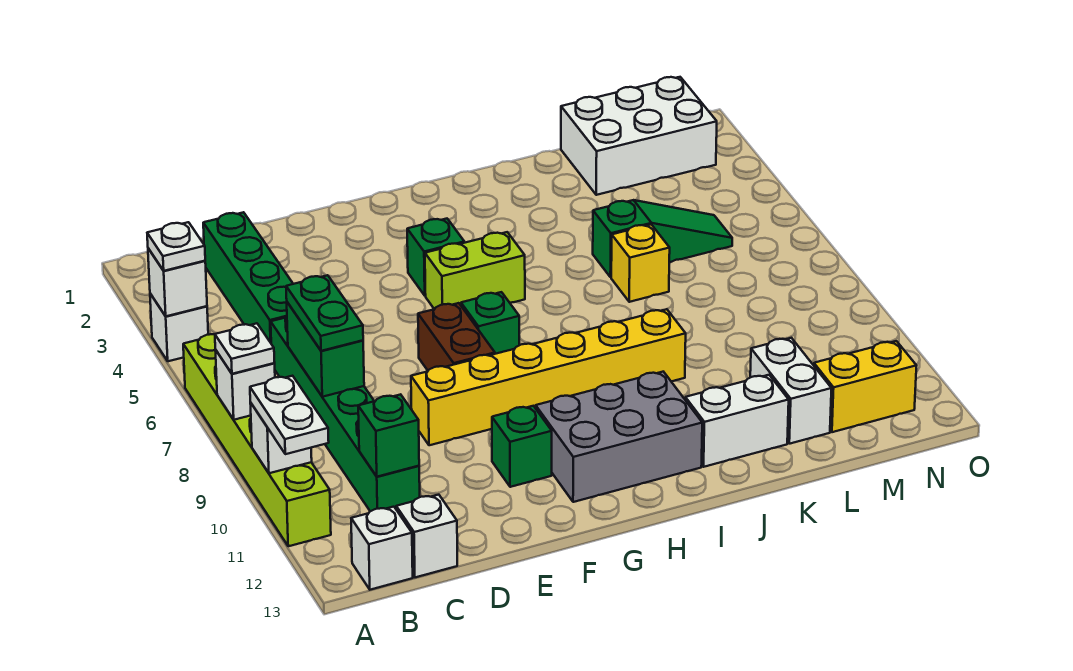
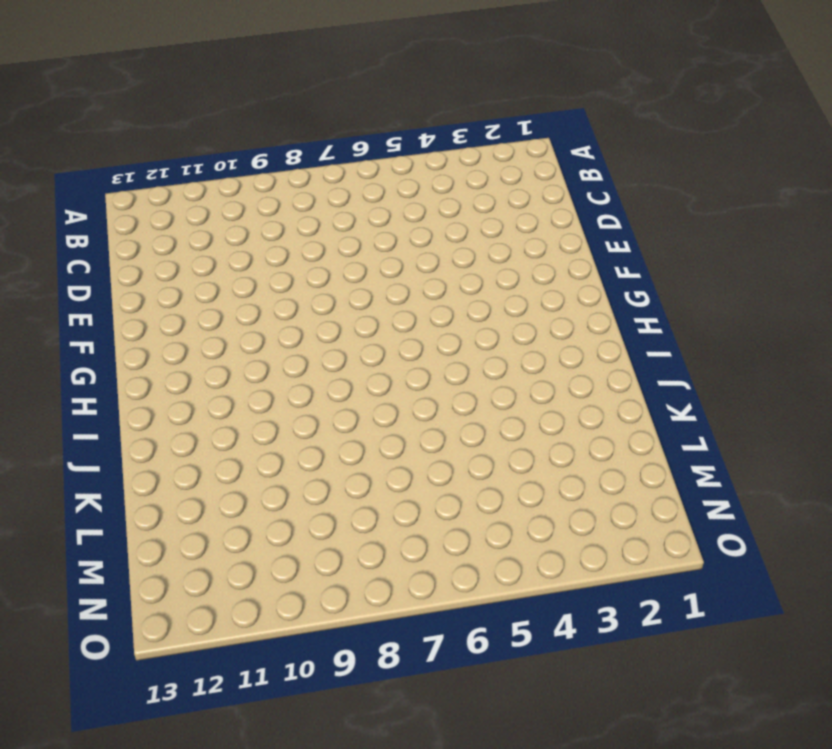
none -> white brick A4 level 1
none -> lime brick A6:A11 level 1
none -> white brick B13 level 1

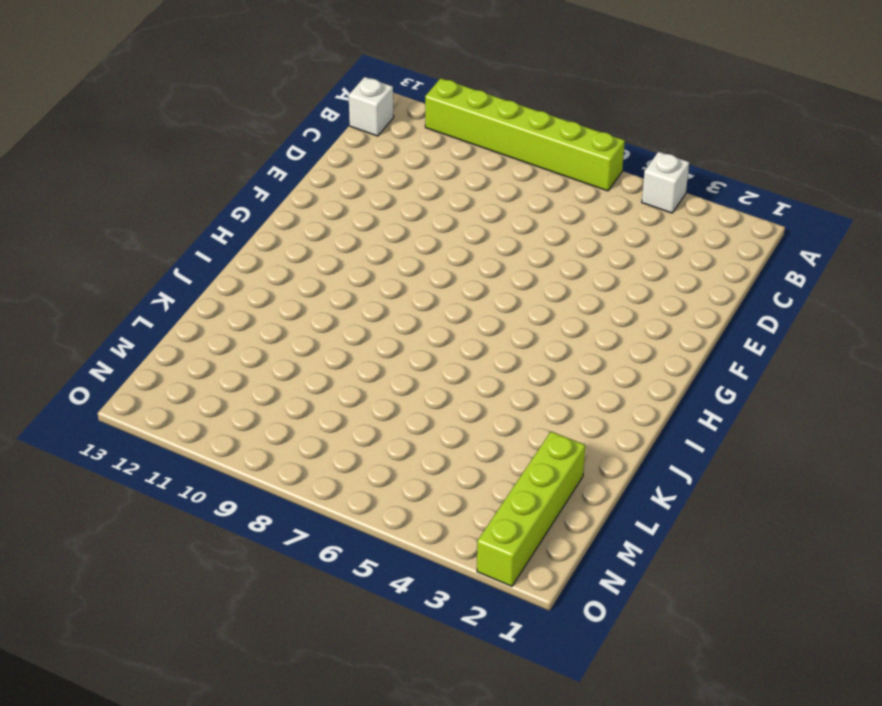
lime brick L2:O2 level 1 -> white brick L1:N2 level 1
none -> green brick C2:C5 level 1
none -> green brick C6:C11 level 1
none -> white brick C13 level 1

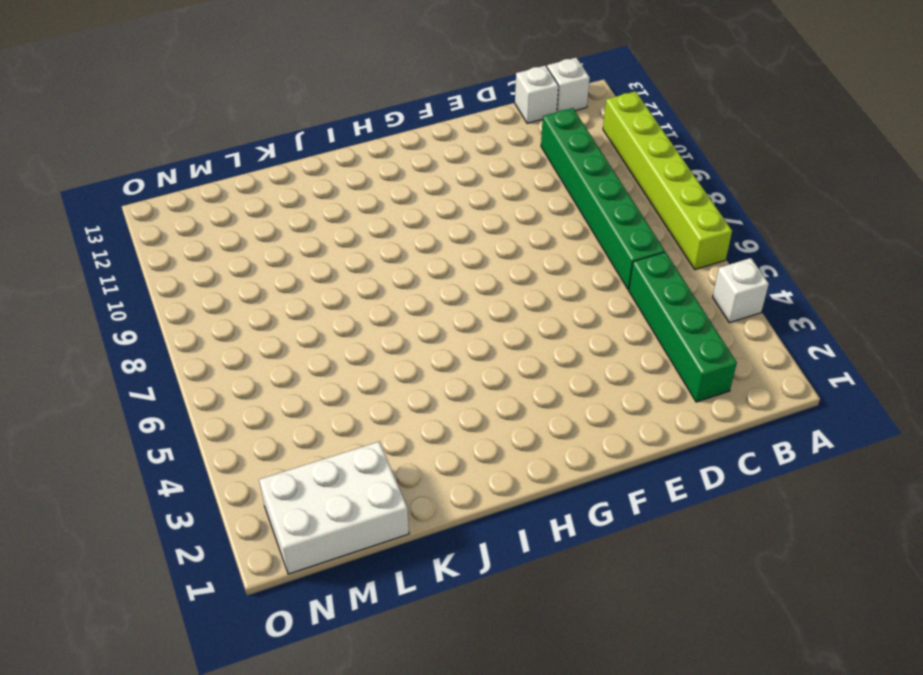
none -> yellow brick E9:J9 level 1
none -> brown brick F7:F8 level 1
none -> green brick F11 level 1

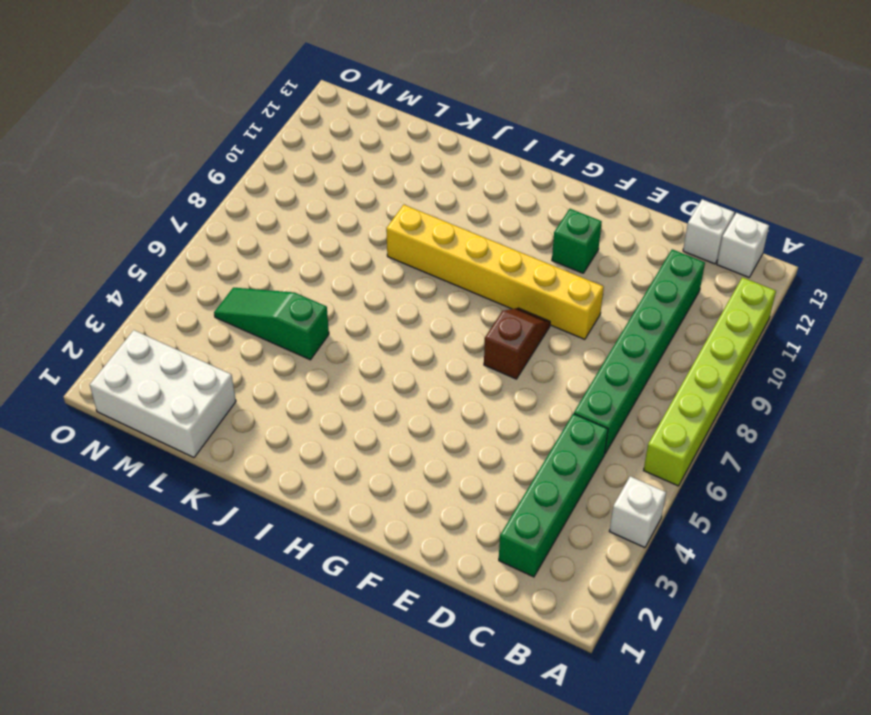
brown slope F7:F8 level 1 top 7 -> brown brick F7:F8 level 1
none -> green brick G4 level 1
none -> lime brick G5:H5 level 1
none -> green brick G7 level 1

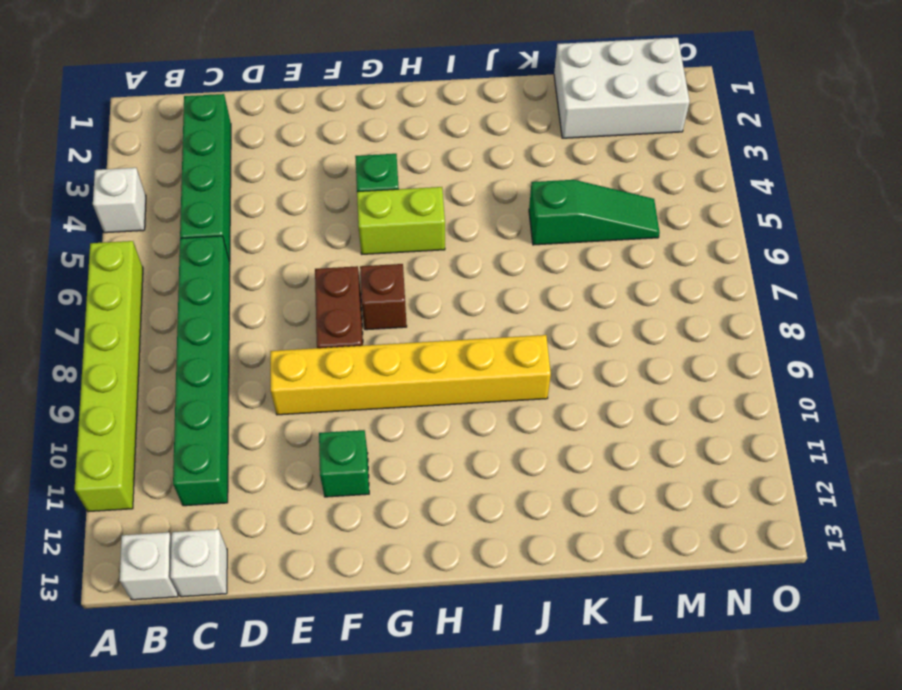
brown brick G7 level 1 -> green brick G7 level 1
none -> grey brick G11:I12 level 1
none -> white brick J12:K12 level 1
none -> yellow brick K6 level 1

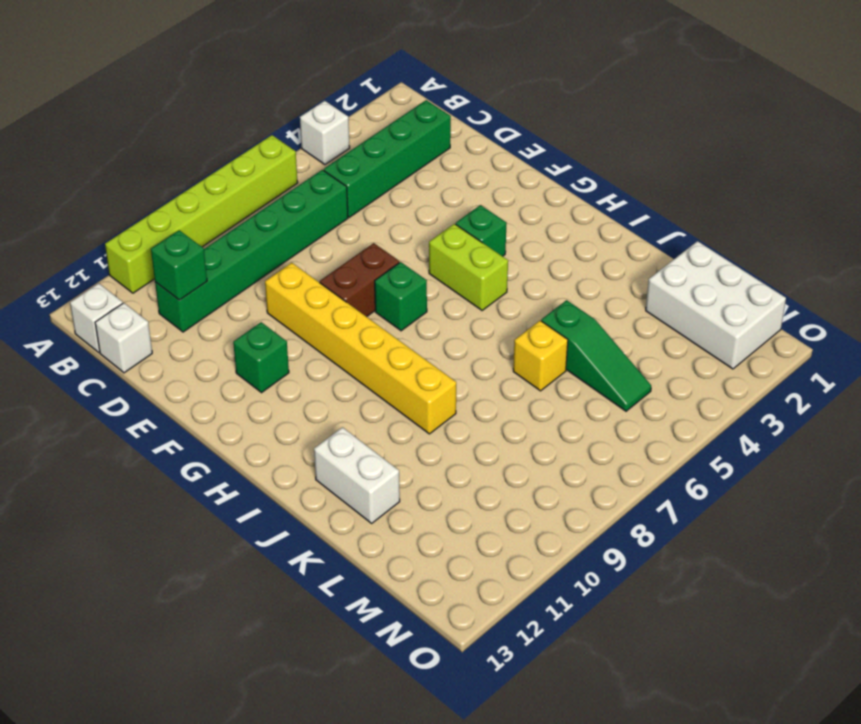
none -> grey brick G11:I12 level 1
none -> white brick L11:L12 level 1
none -> yellow brick M12:N12 level 1

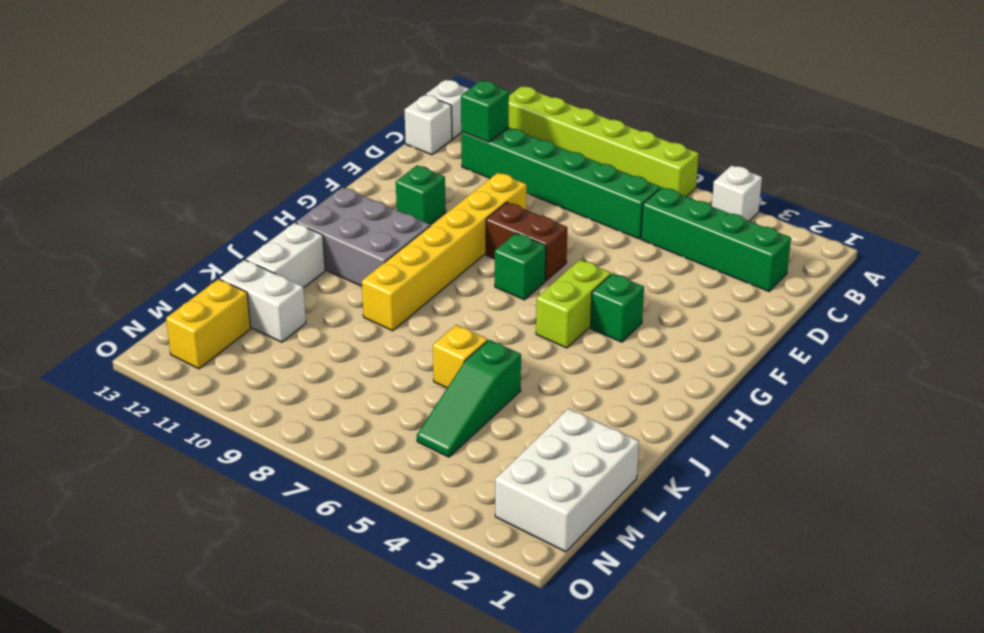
grey brick H10:I12 level 1 -> grey brick G11:I12 level 1
none -> white brick A4 level 2
none -> white brick A8 level 2
none -> white brick A10 level 2

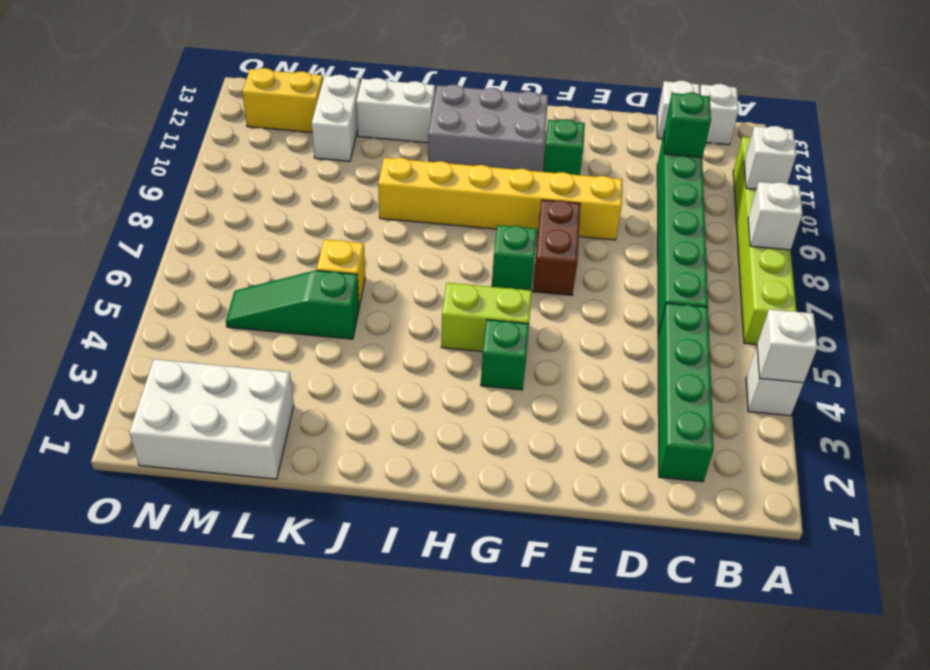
none -> green brick C7:C8 level 2
none -> white plate A4 level 3
none -> white plate A8 level 3

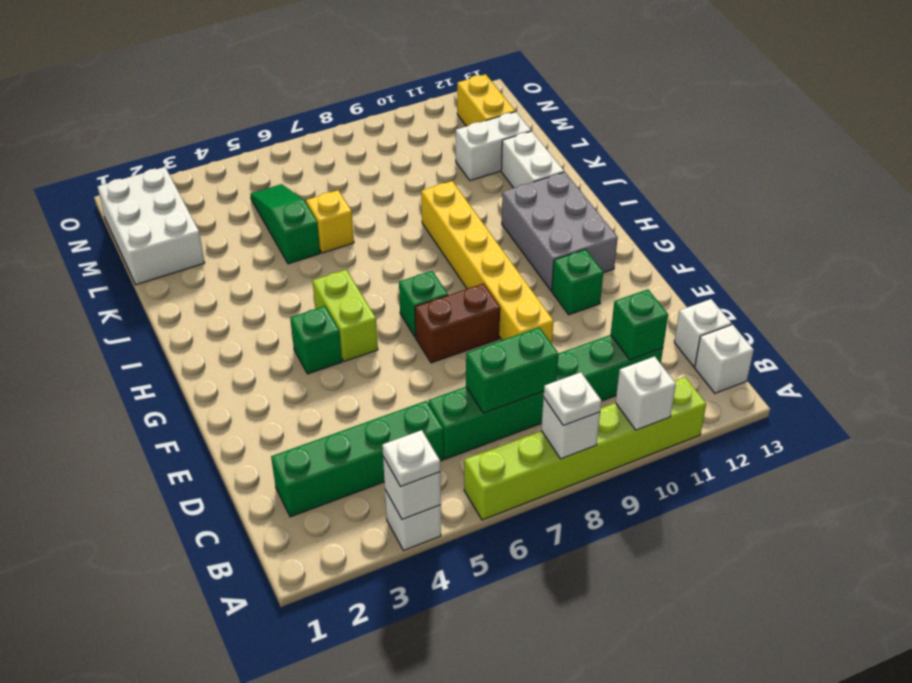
none -> white plate A10:A11 level 3
none -> green plate C7:C8 level 3

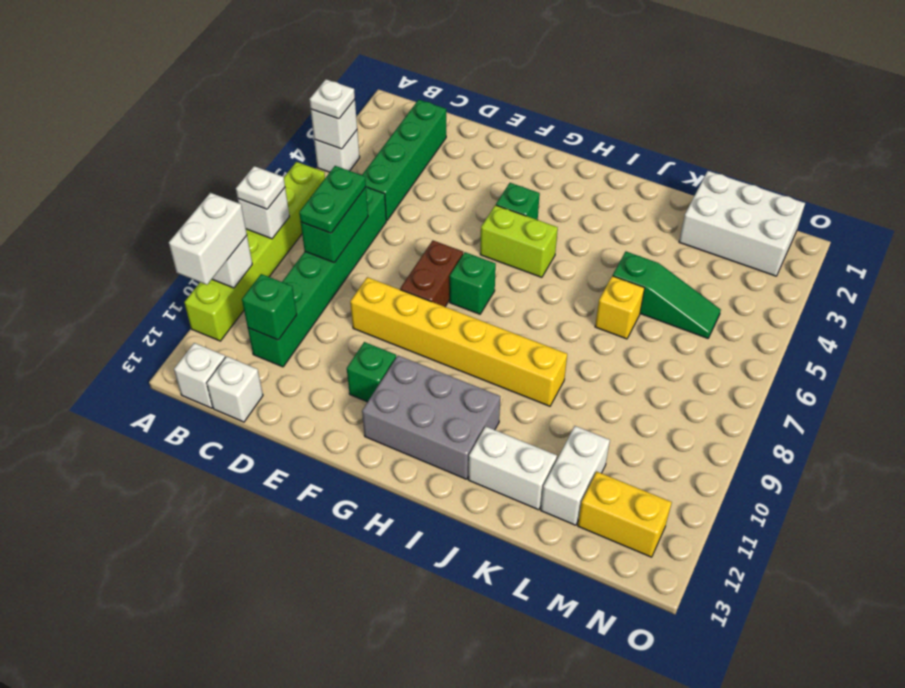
white brick A10:A11 level 3 -> white plate A10:A11 level 3

